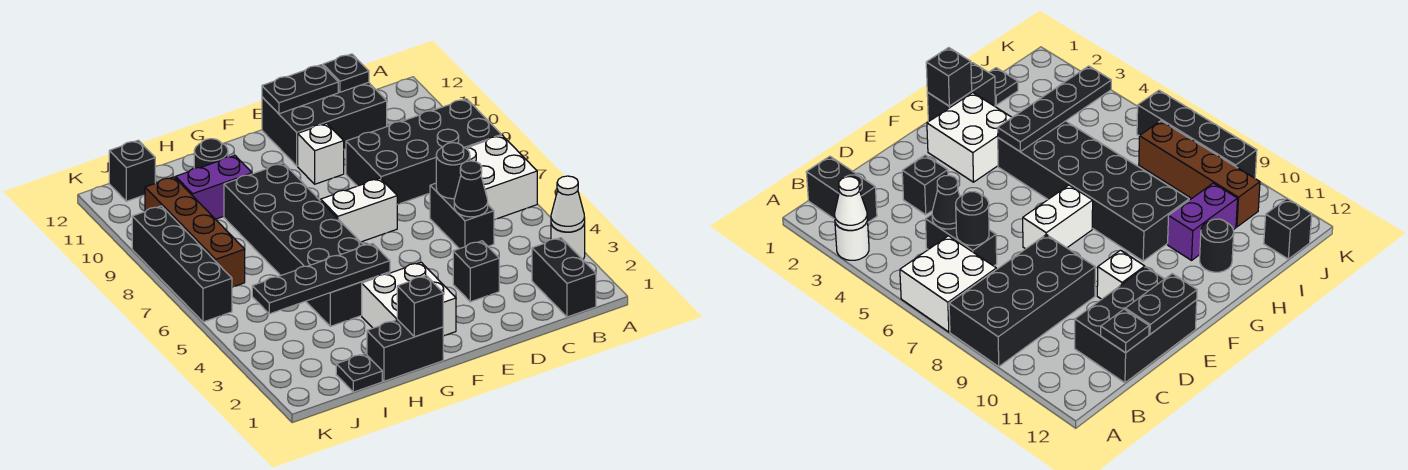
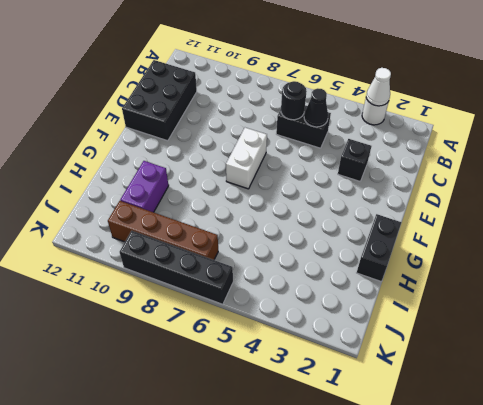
none -> white brick A6:B7 level 1
none -> black brick A8:D9 level 1
none -> black brick B1:B2 level 1

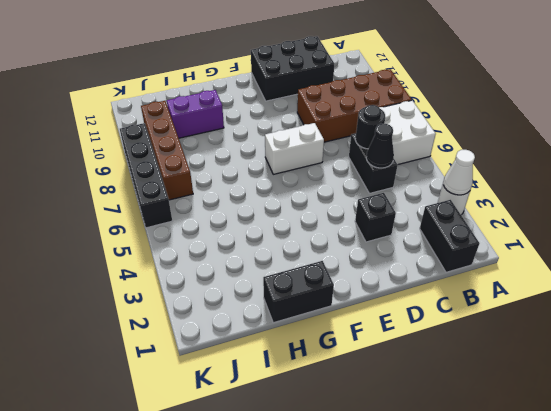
brown brick A8:D9 level 1 -> black brick A8:D9 level 1
none -> white brick E10 level 1
none -> white brick F2:G3 level 1
none -> black brick G4:H9 level 1

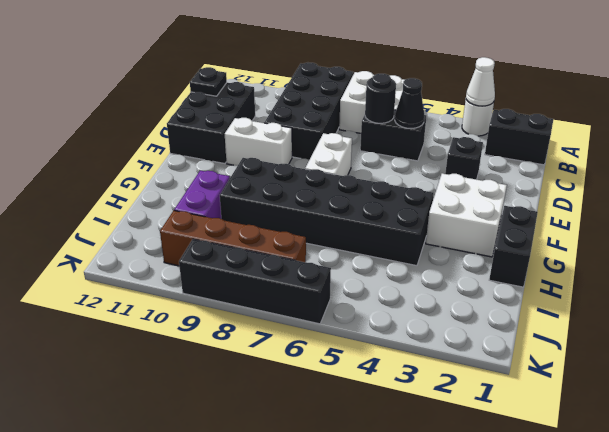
white brick E9:E10 level 1 -> white brick E10 level 1
none -> black round brick H11 level 1
none -> black plate I1 level 1
none -> black brick J12 level 1

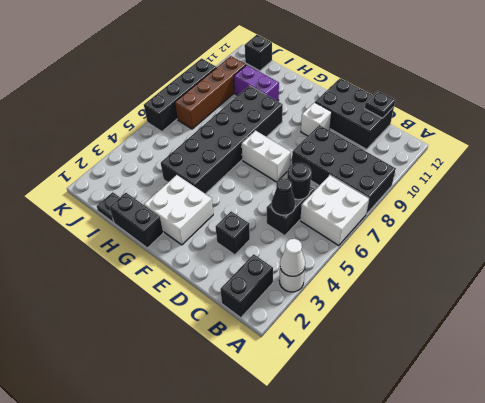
none -> black round brick H11 level 1
none -> black plate D12:E12 level 2
none -> black brick G1 level 2

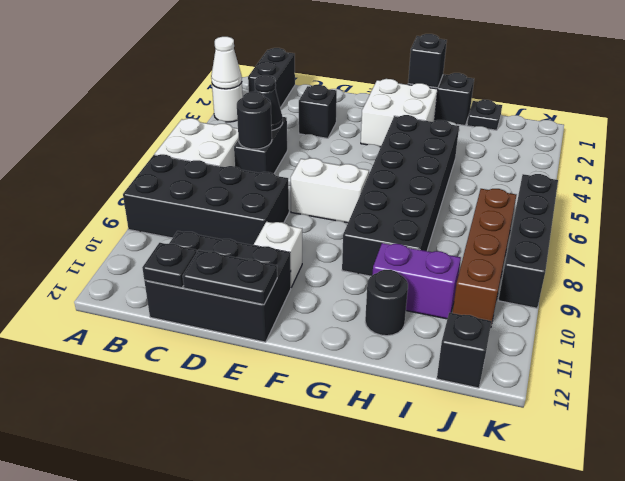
none -> black plate G4:J4 level 2

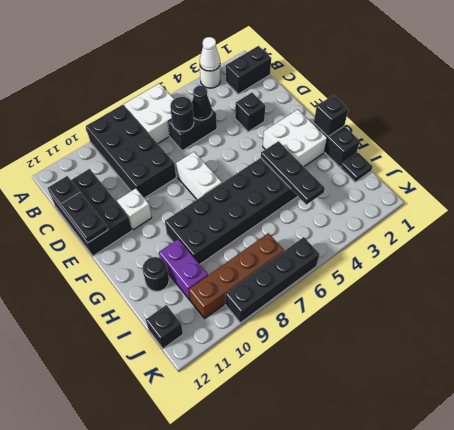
black plate G4:I4 level 2 -> black plate G4:J4 level 2

